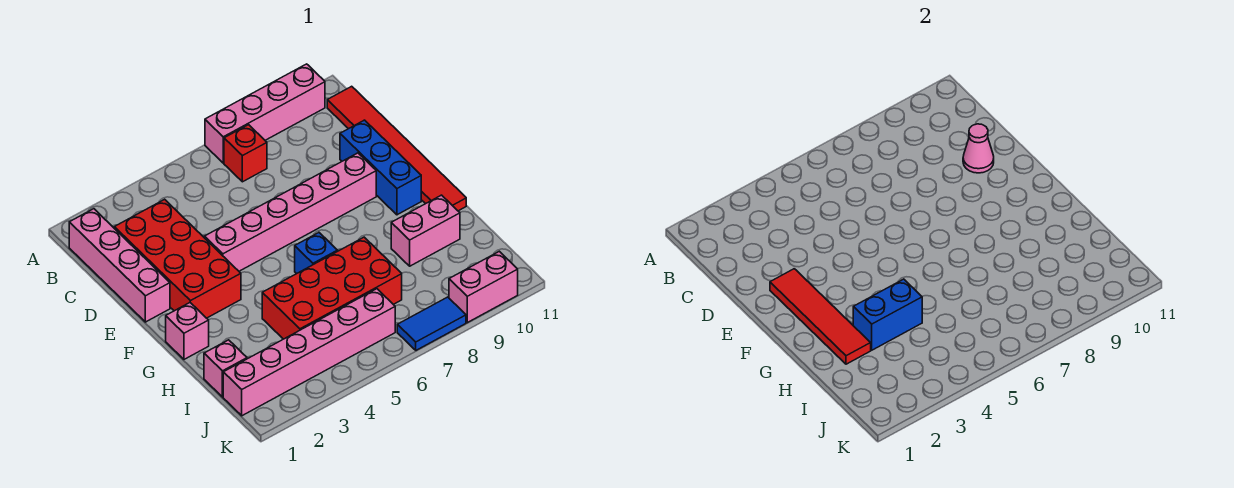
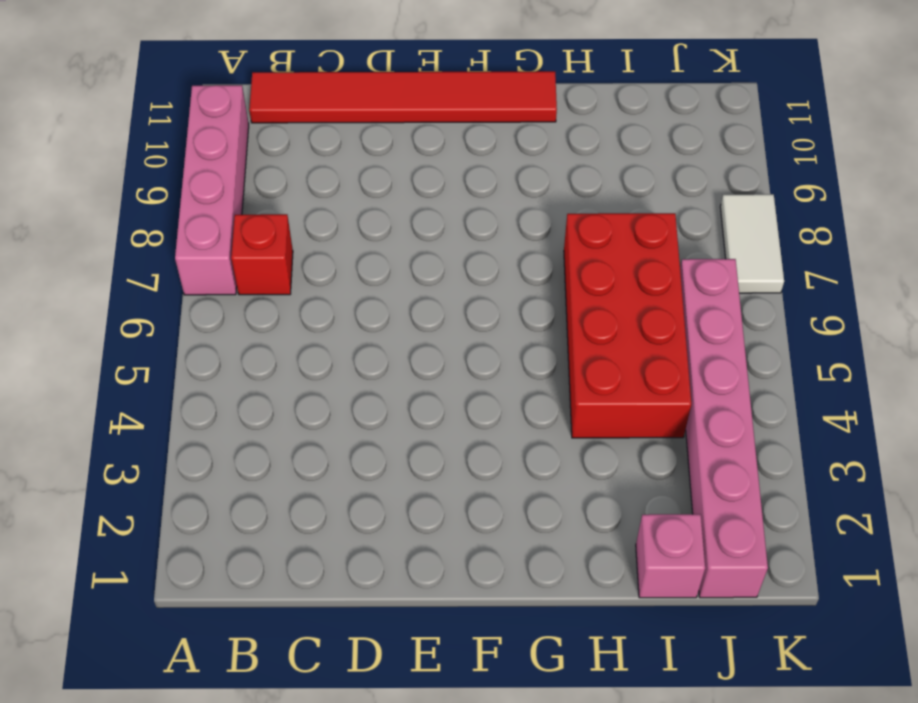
white tile K7:K8 level 1 -> blue tile K7:K8 level 1
none -> pink brick B1:E1 level 1
none -> red brick C2:F3 level 1
none -> blue brick D10:F10 level 1

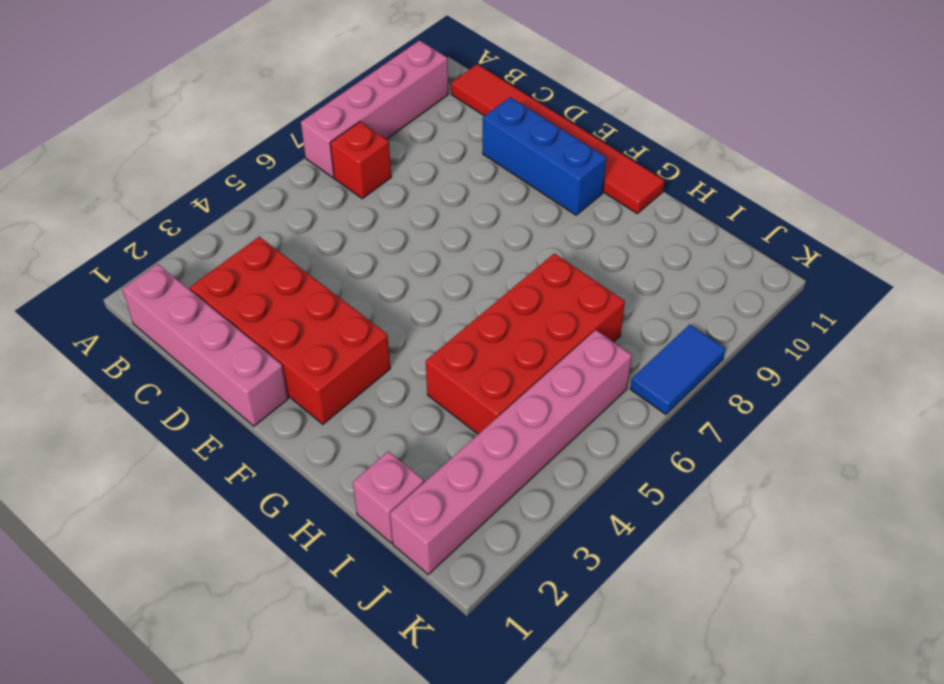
none -> pink brick E4:E9 level 1
none -> pink brick G1 level 1
none -> blue brick G6 level 1

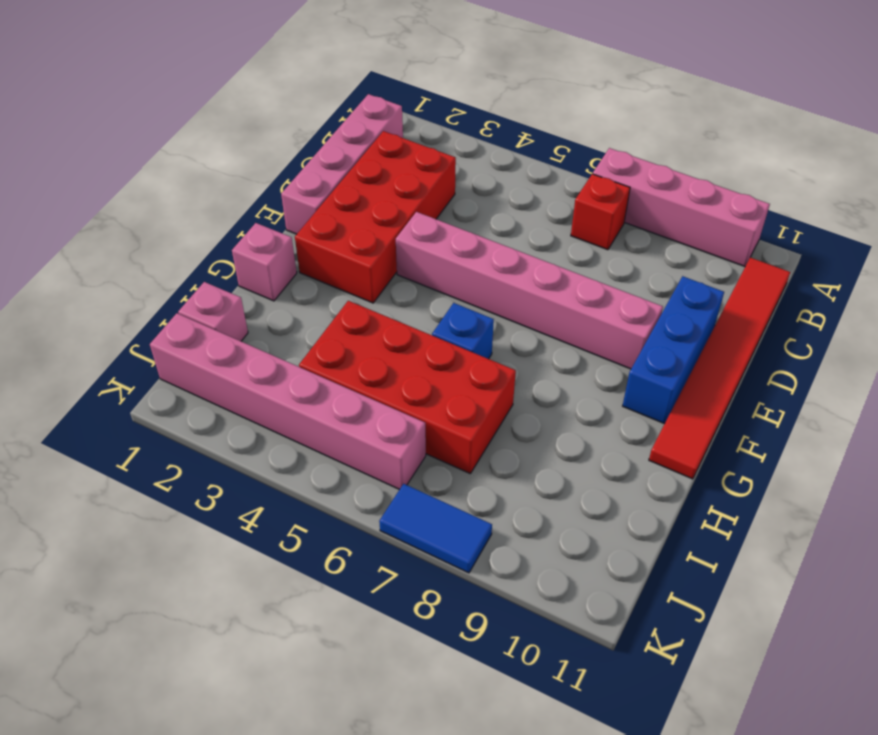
none -> pink brick H9:H10 level 1
none -> pink brick K9:K10 level 1
none -> pink cone D10 level 2

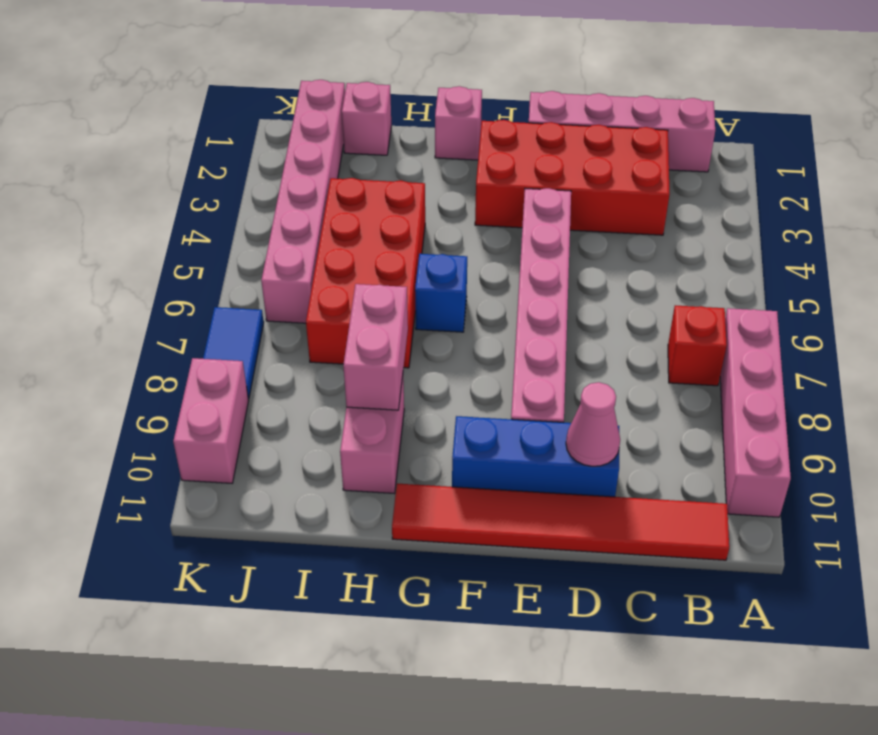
pink brick H8:H9 level 2 -> none
none -> red tile E2:H2 level 2
none -> blue brick H3:H4 level 2

